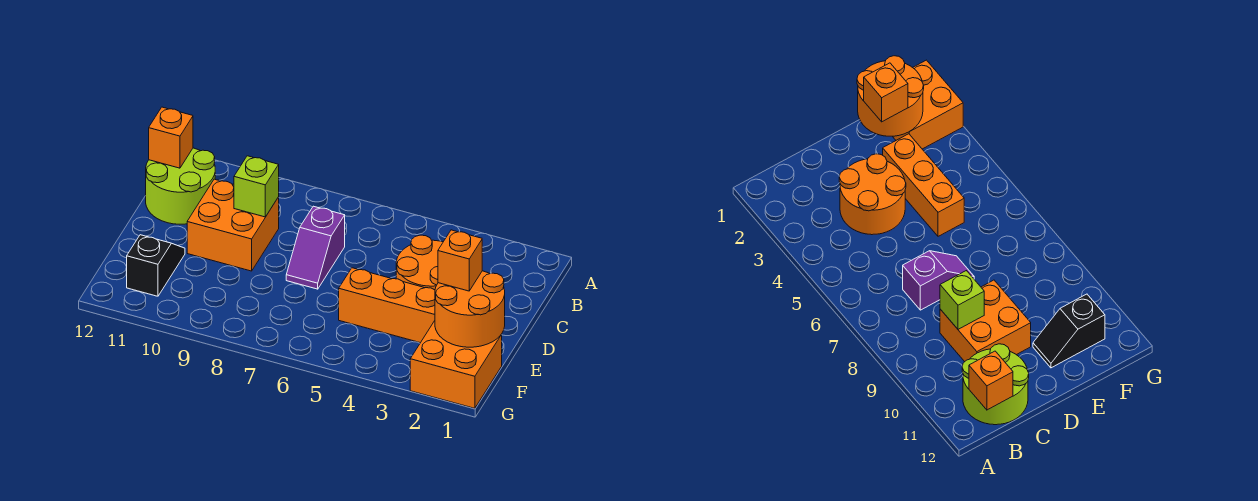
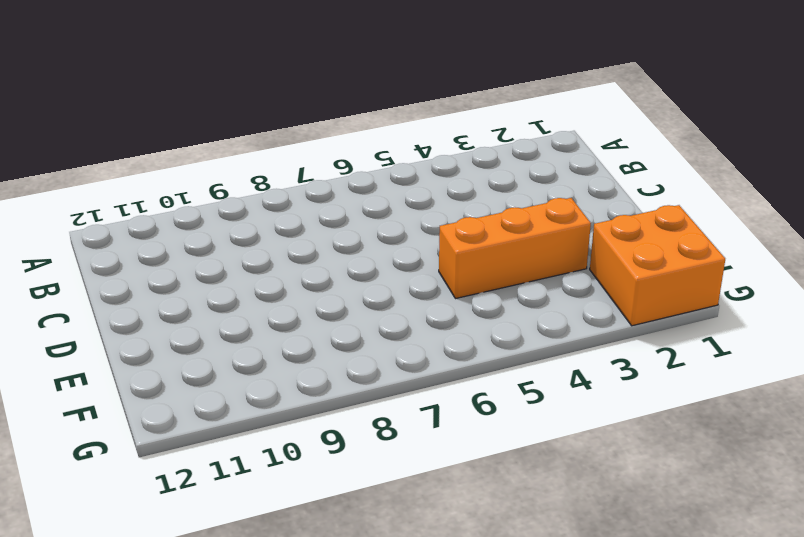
none -> lime round brick B11:C12 level 1
none -> orange round brick C3:D4 level 1

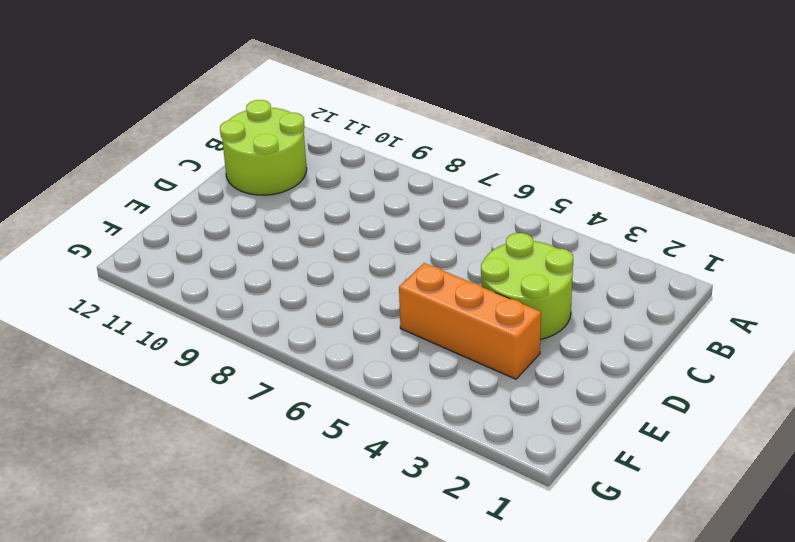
lime round brick C3:D4 level 1 -> orange round brick C3:D4 level 1
none -> purple slope C7:D7 level 1 top C
none -> orange brick C9:D10 level 1

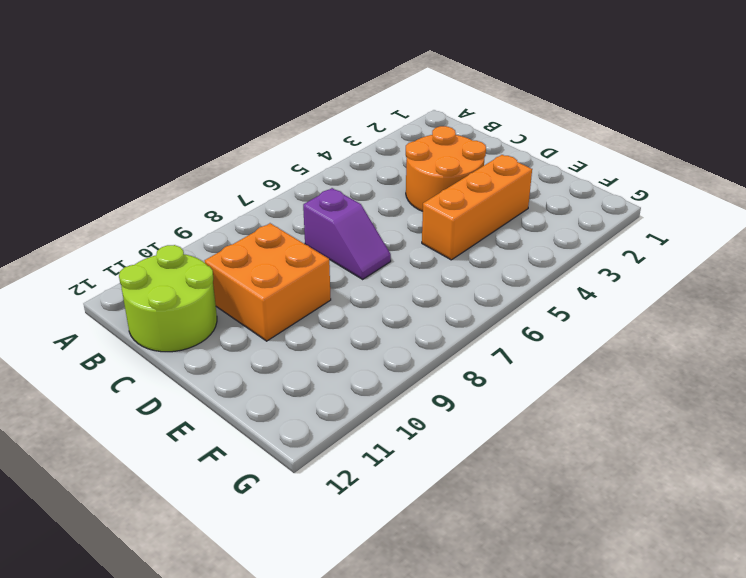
none -> black slope E11:F11 level 1 top F
none -> orange brick F1:G2 level 1

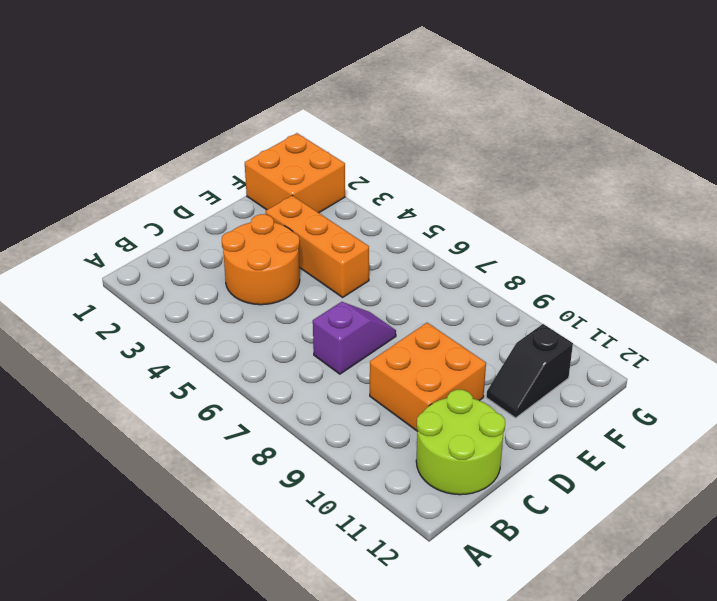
none -> orange brick B12 level 2
none -> lime brick C9 level 2

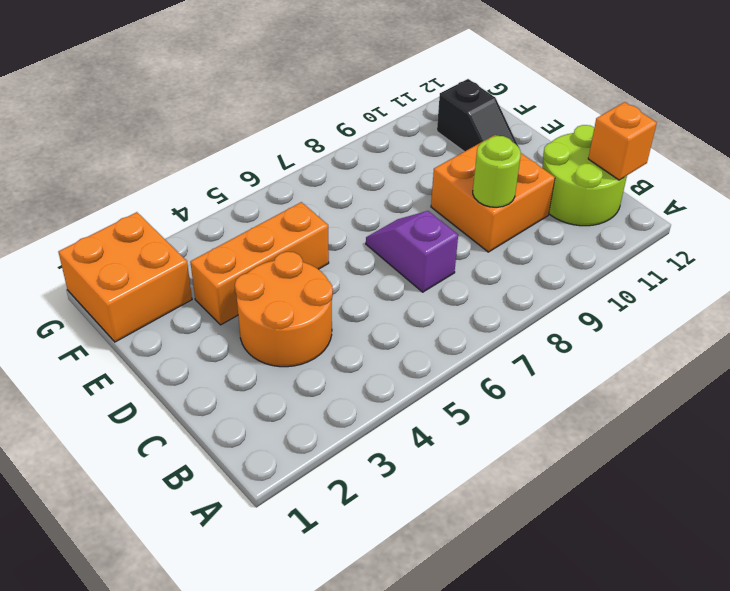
lime round brick C9 level 2 -> lime brick C9 level 2
none -> orange round brick E1:F2 level 2
none -> orange brick E2 level 3

